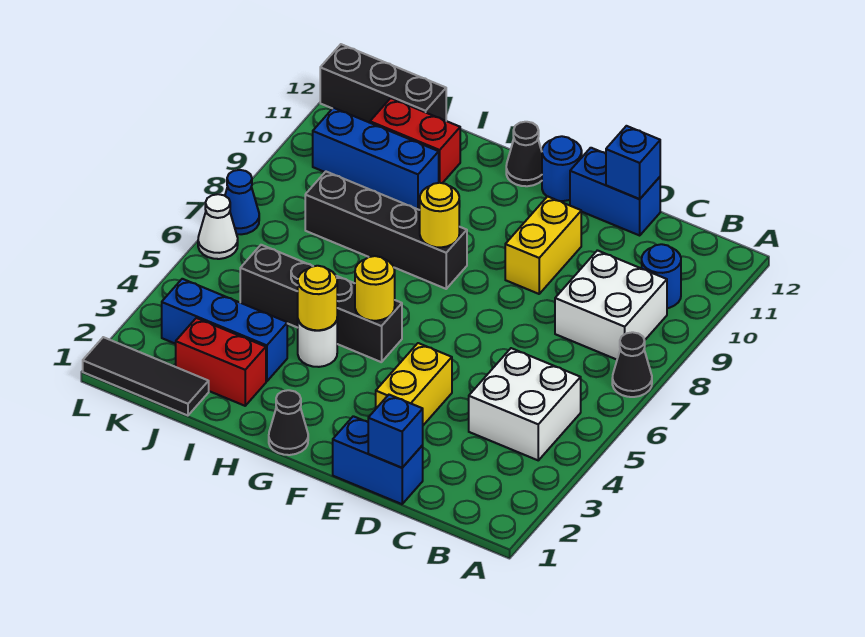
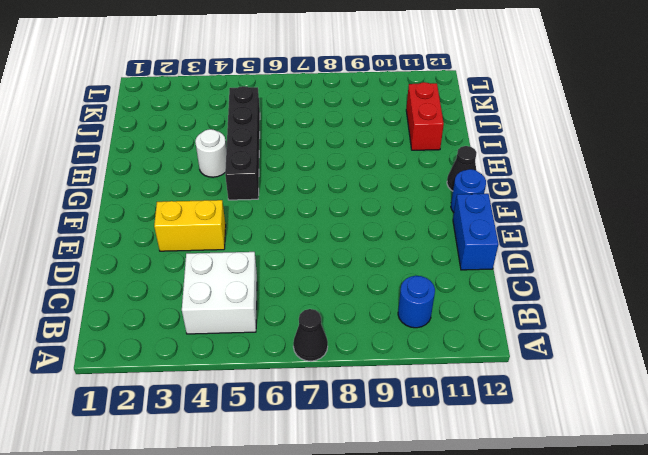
none -> white brick B8:C9 level 1
none -> blue brick D1:E1 level 1
none -> yellow brick E9:E10 level 1

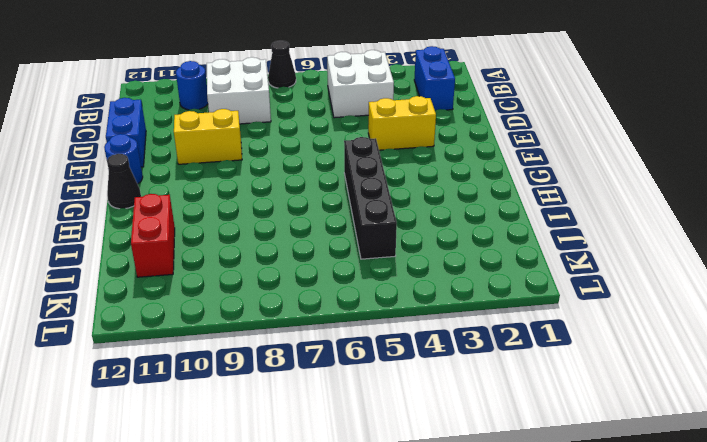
blue brick B2:C2 level 1 -> blue brick D1:E1 level 1
none -> black cone G1 level 1
none -> black brick G8:J8 level 1
none -> white round brick H4 level 1

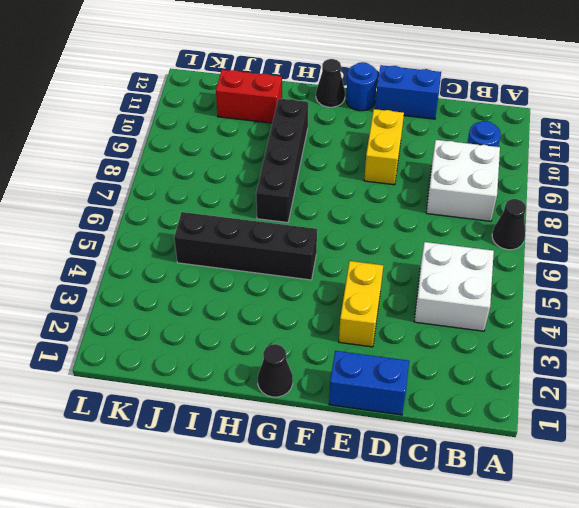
black brick H7:H10 level 1 -> black brick G8:J8 level 1
none -> white round brick H4 level 1
none -> red brick I2:J2 level 1
none -> blue brick I3:K3 level 1

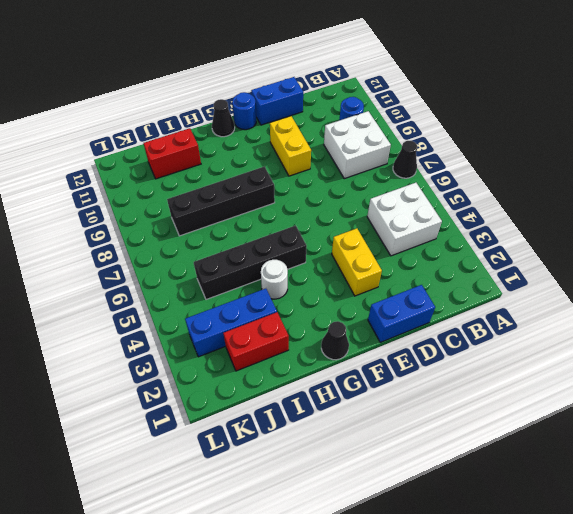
none -> blue brick I10:K10 level 1
none -> black tile J1:L1 level 1
none -> black brick J12:L12 level 1

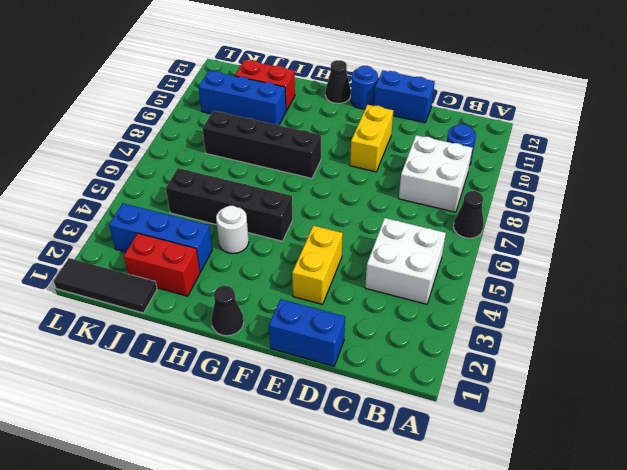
none -> black brick J12:L12 level 1
none -> white cone L6 level 1
none -> blue cone L7 level 1

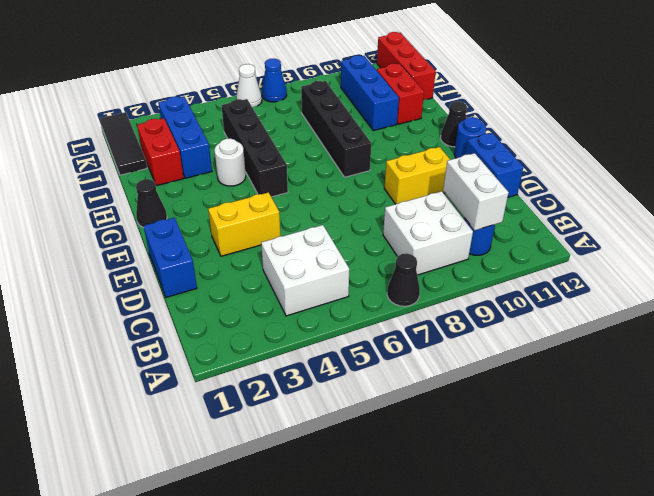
white brick B10:C10 level 2 -> none
red brick J12:L12 level 1 -> black brick J12:L12 level 1
none -> blue brick D1 level 2
none -> blue brick D12 level 2
none -> yellow round brick G5 level 2

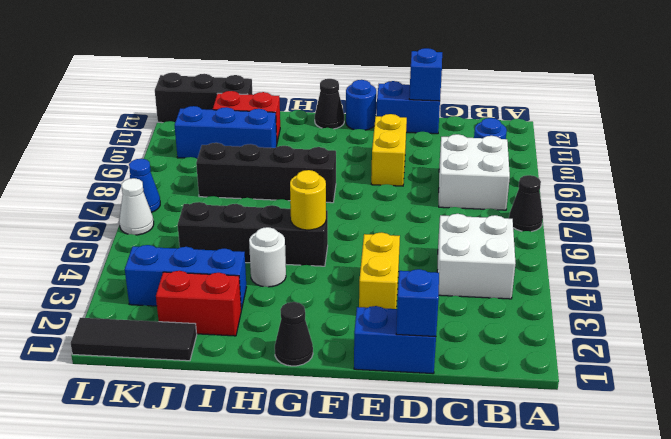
none -> yellow round brick G8 level 2
none -> yellow round brick H4 level 2

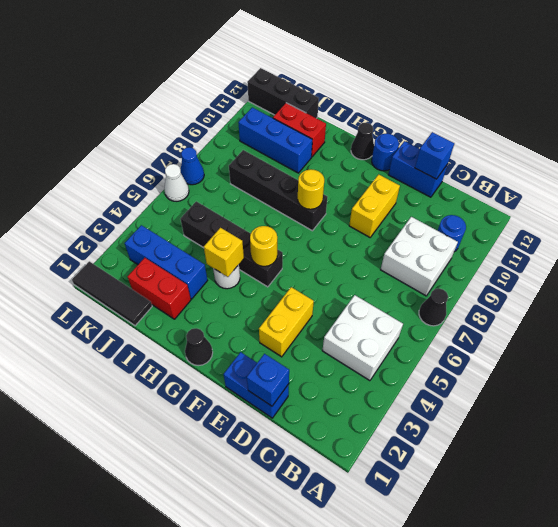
yellow brick H4 level 2 -> yellow round brick H4 level 2

